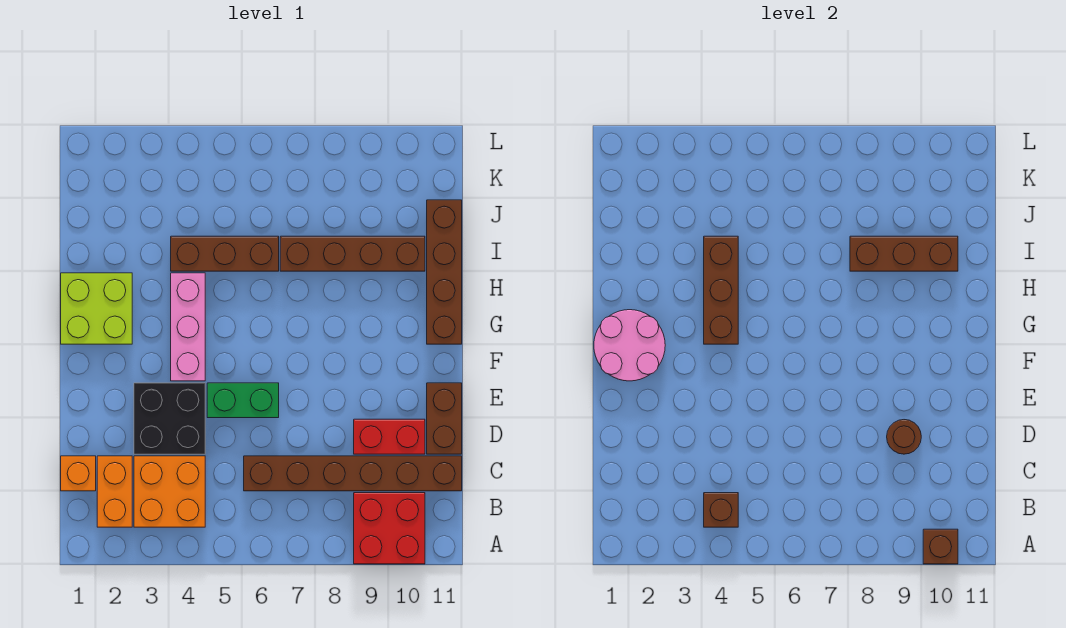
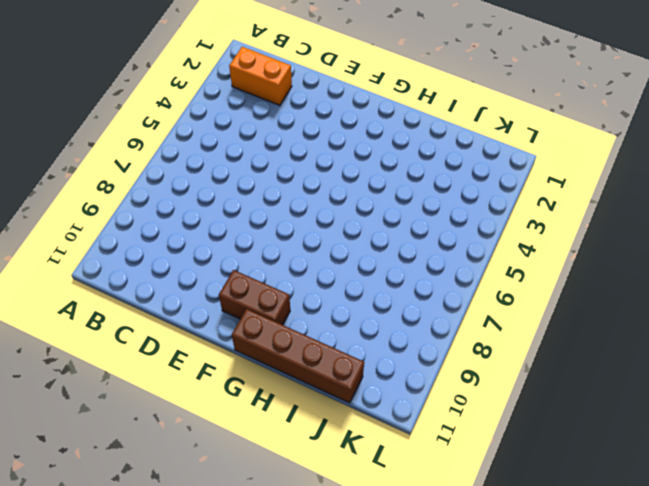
brown brick F10:G10 level 1 -> brown brick D11:E11 level 1
none -> red brick A9:B10 level 1
none -> orange brick B3:C4 level 1
none -> orange brick C1 level 1

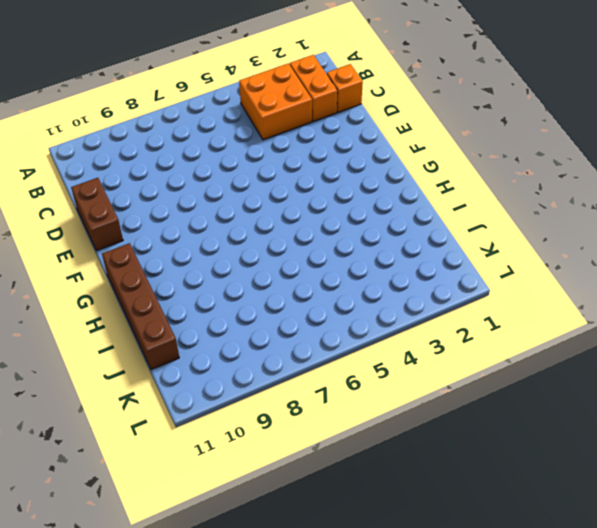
none -> red brick A9:B10 level 1
none -> brown brick C6:C11 level 1
none -> black brick D3:E4 level 1

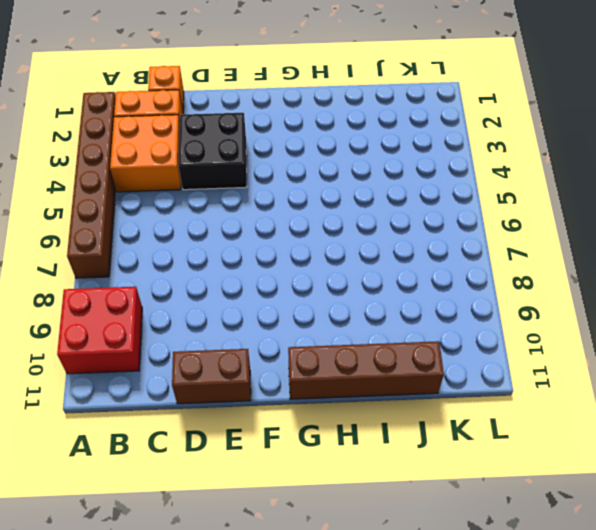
brown brick A2:A7 level 1 -> brown brick C6:C11 level 1
none -> red brick D9:D10 level 1
none -> green brick E5:E6 level 1
none -> pink brick F4:H4 level 1

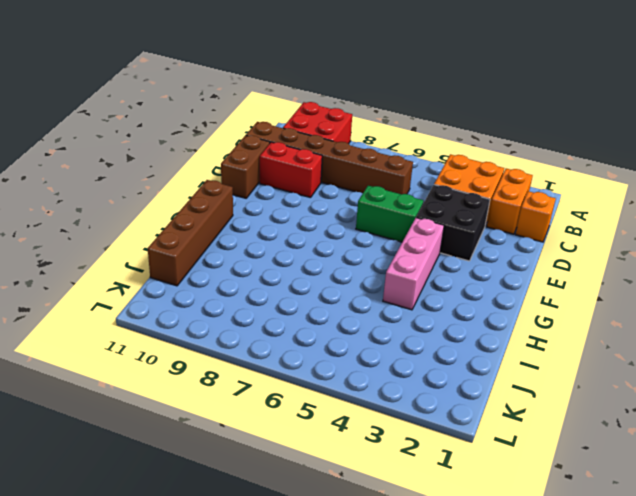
none -> lime brick G1:H2 level 1
none -> brown brick I4:I6 level 1
none -> brown brick I7:I10 level 1

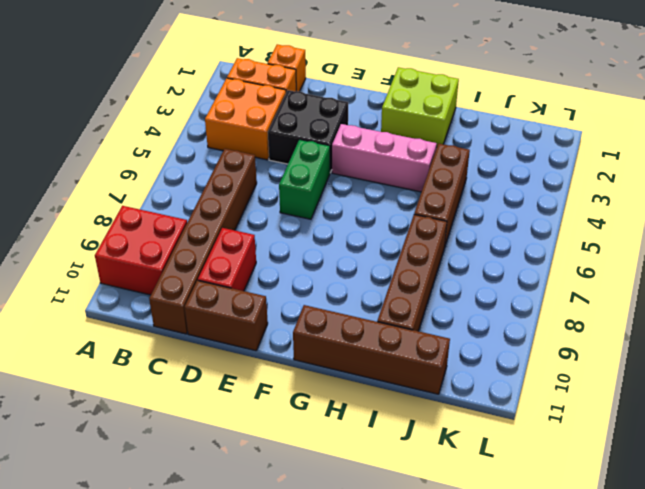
none -> brown brick A10 level 2
none -> brown brick B4 level 2
none -> brown round brick D9 level 2

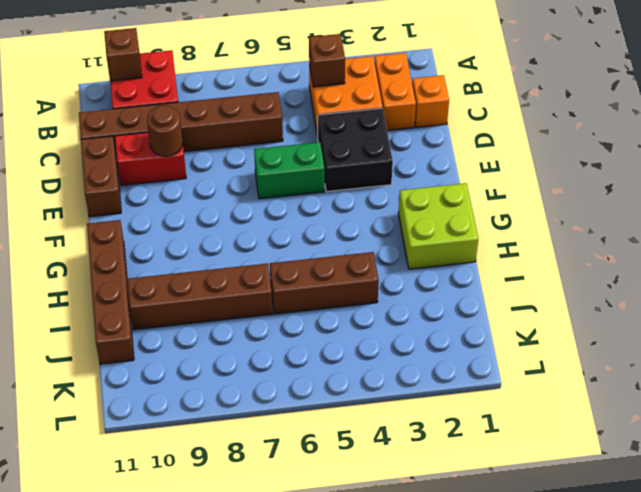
none -> pink brick F4:H4 level 1
none -> pink round brick F1:G2 level 2
none -> brown brick G4:I4 level 2

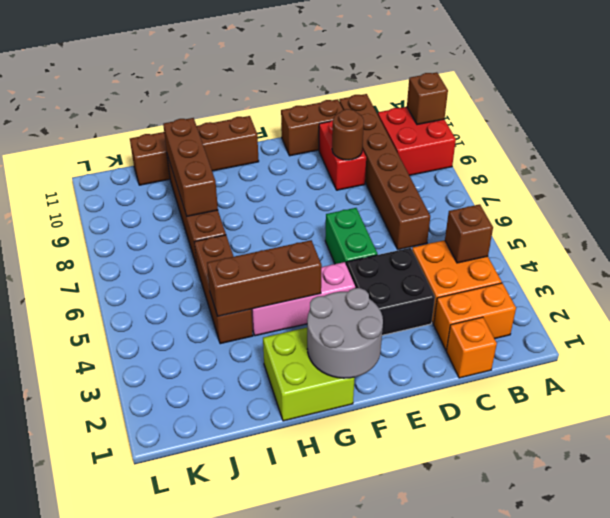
grey round brick F1:G2 level 2 -> pink round brick F1:G2 level 2

